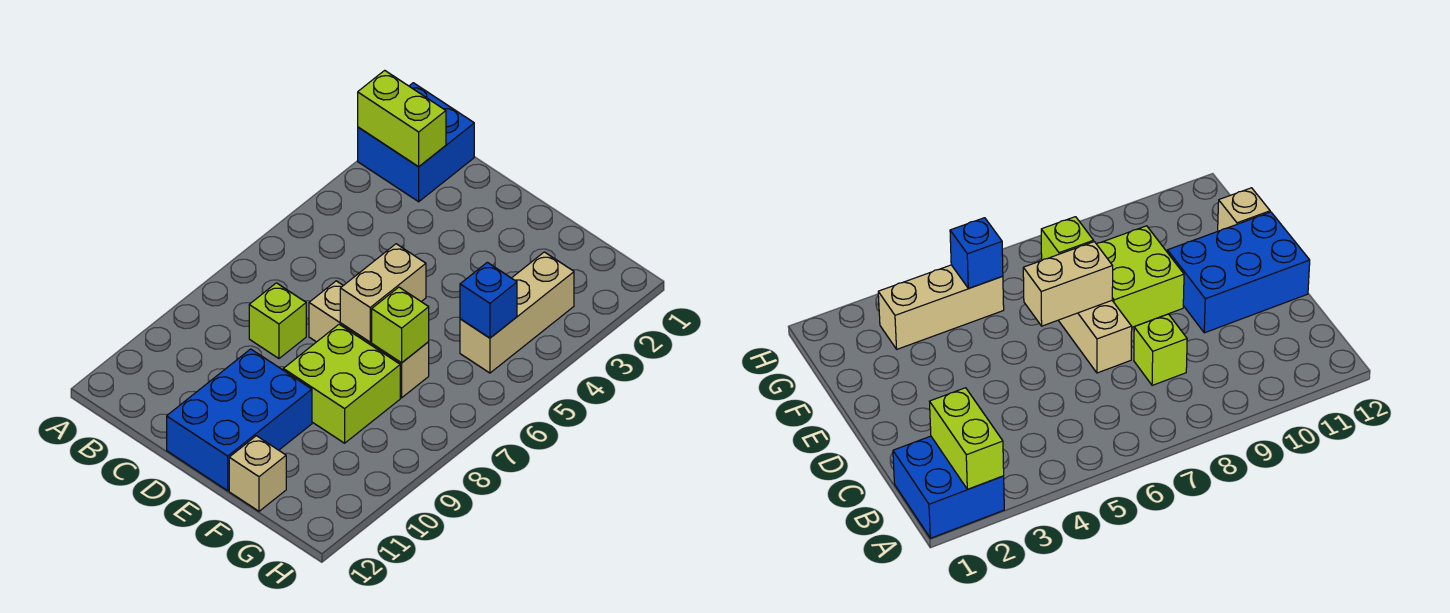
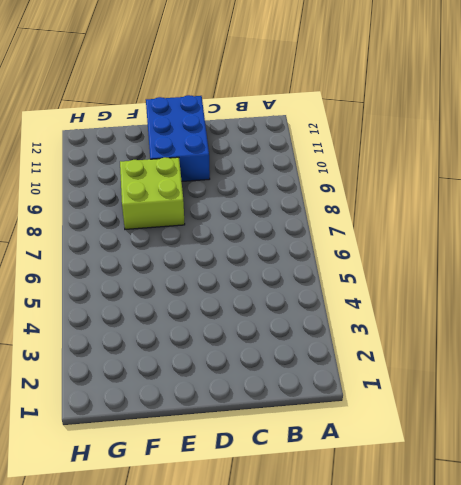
none -> blue brick A1:B2 level 1
none -> lime brick C8 level 1

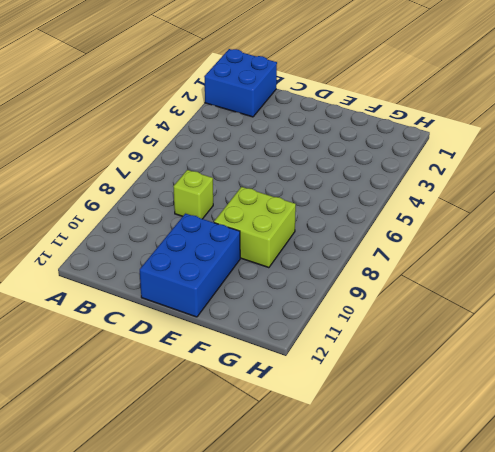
none -> tan brick D7:F7 level 1
none -> tan brick F12 level 1

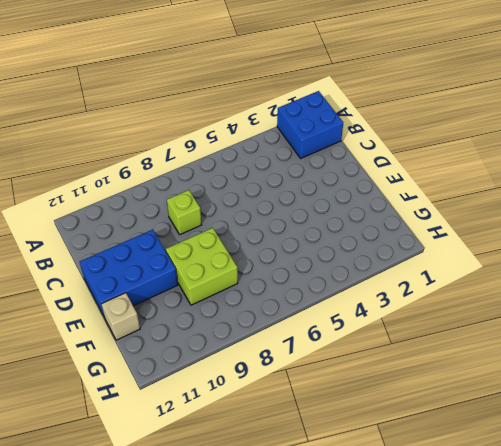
none -> tan brick D7:F7 level 1
none -> tan brick G3:G5 level 1

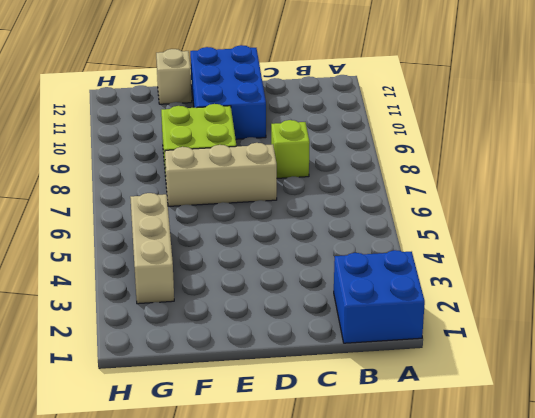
none -> lime brick A2:B2 level 2
none -> tan brick E6:E7 level 2

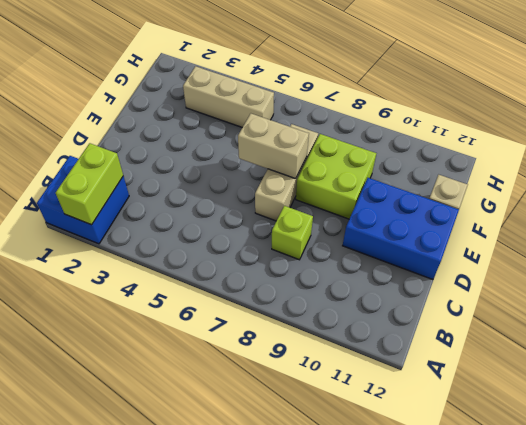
none -> lime brick F7 level 2
none -> blue brick G5 level 2

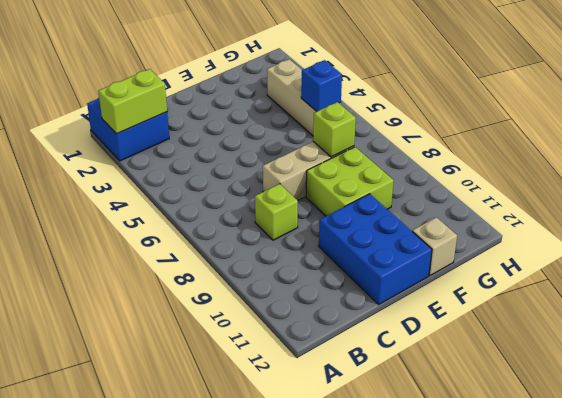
none -> tan brick E6:E7 level 2

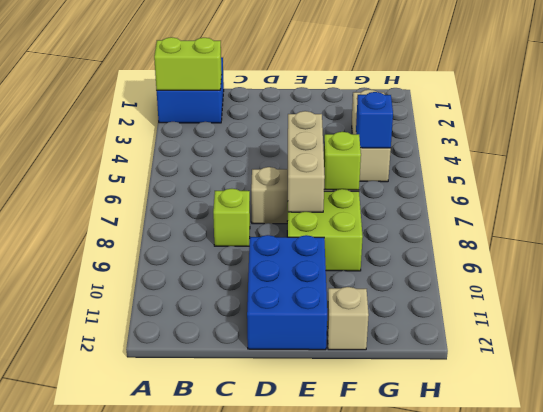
tan brick E6:E8 level 2 -> tan brick E6:E7 level 2

